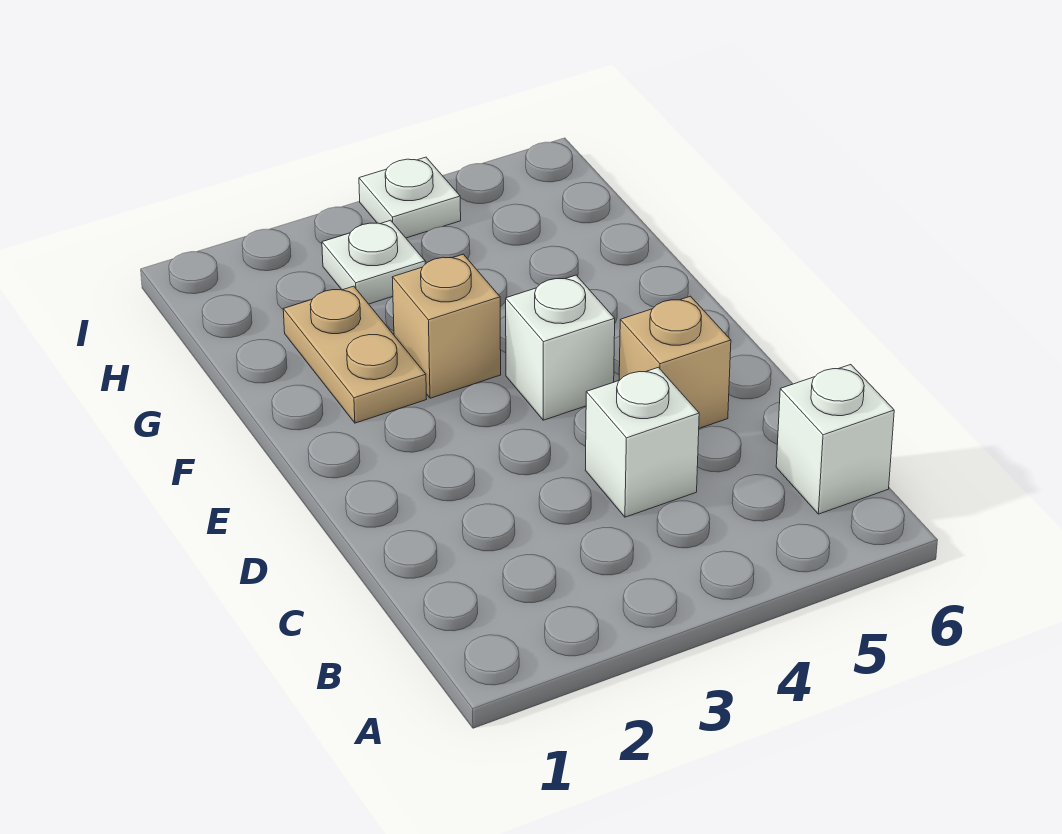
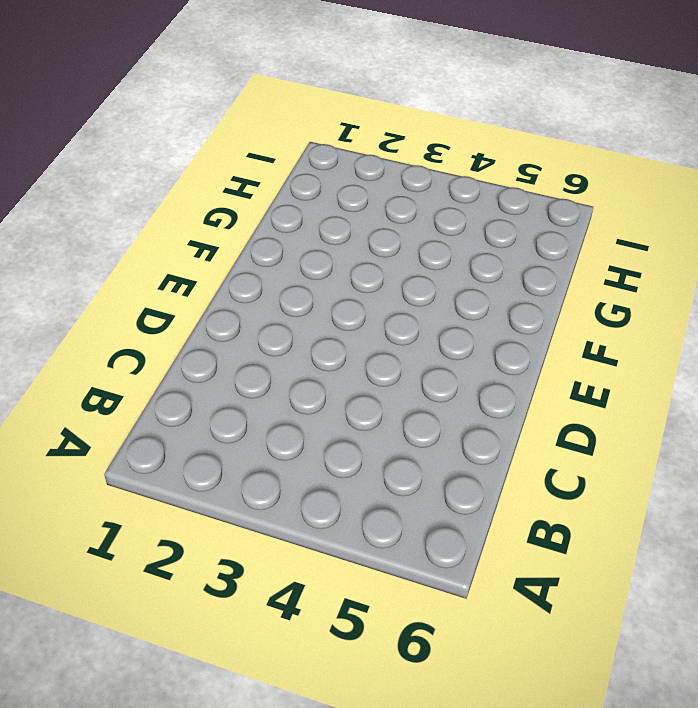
none -> white brick B6 level 1
none -> white brick C4 level 1

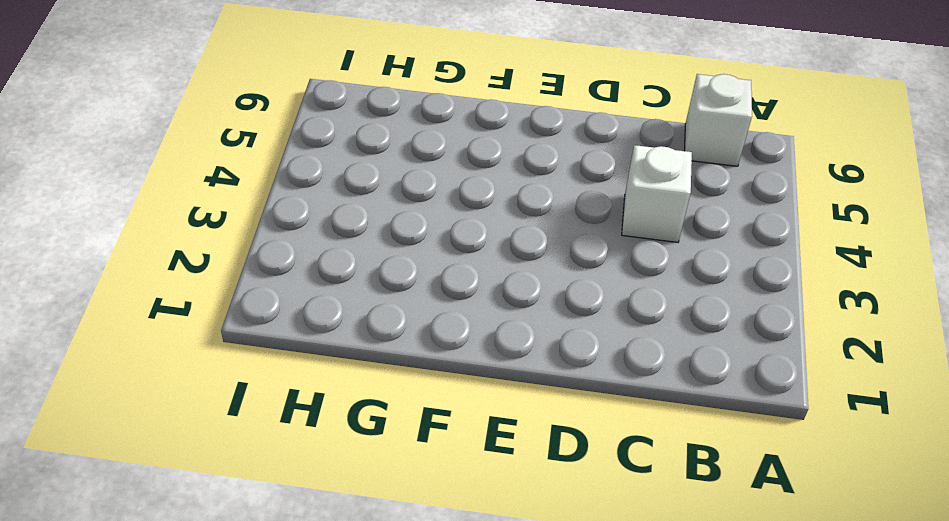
none -> tan brick D5 level 1
none -> white brick E4 level 1

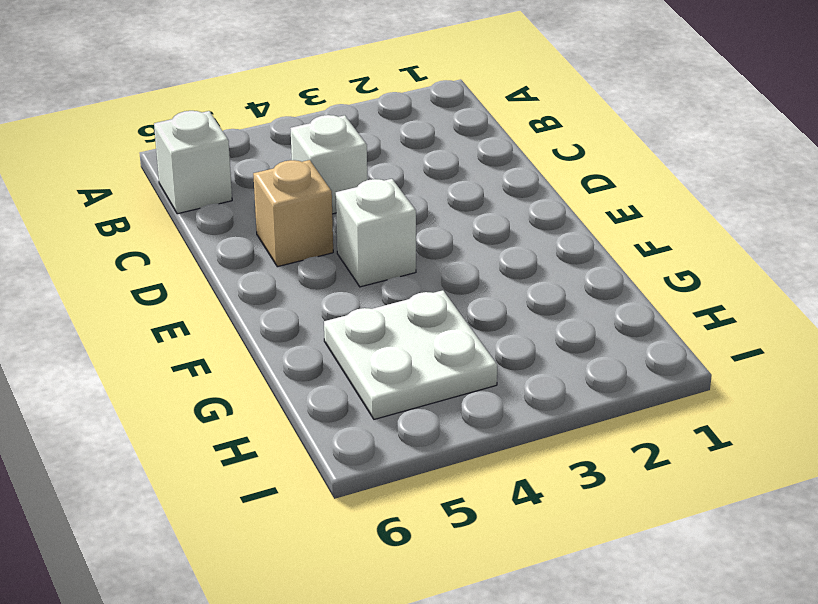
white plate G4:H5 level 1 -> none
none -> tan plate F2:G2 level 1
none -> tan brick F3 level 1

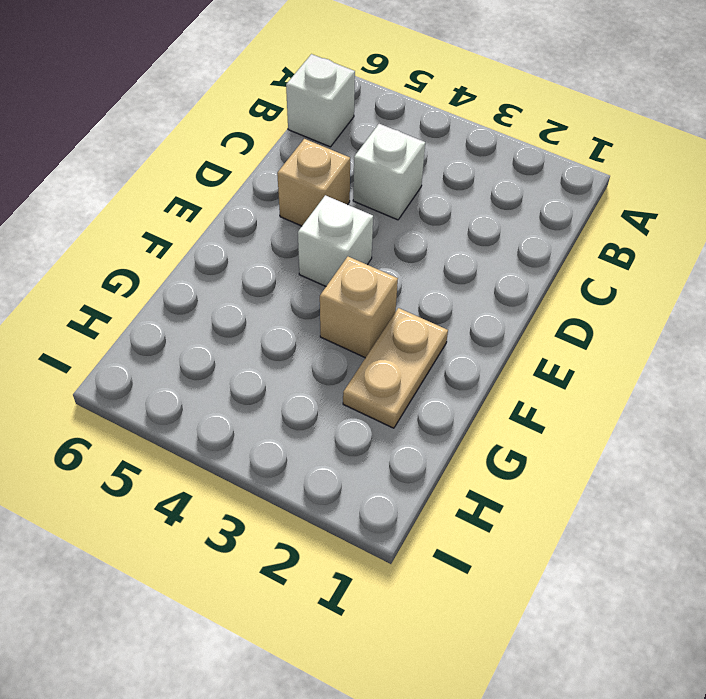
none -> white plate H3 level 1
none -> white plate I4 level 1

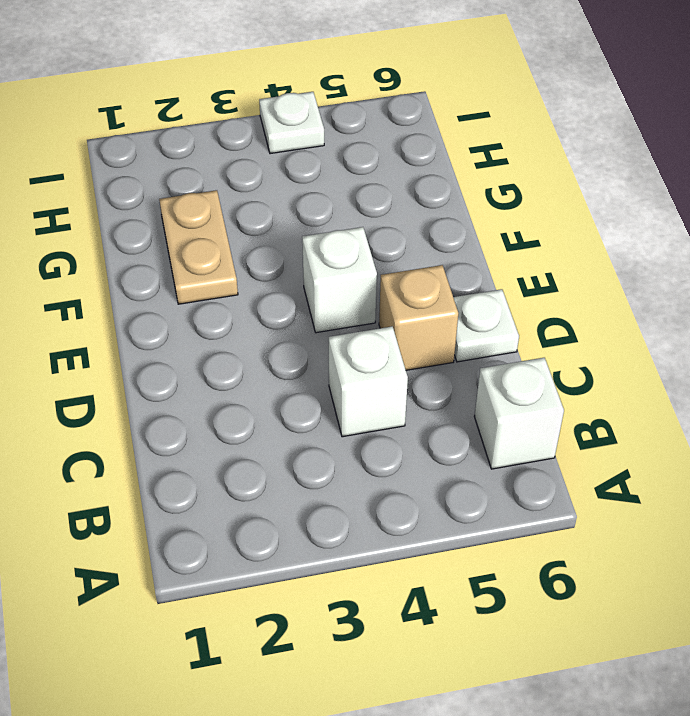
white plate D6 level 1 -> white plate H3 level 1
none -> tan brick F3 level 1

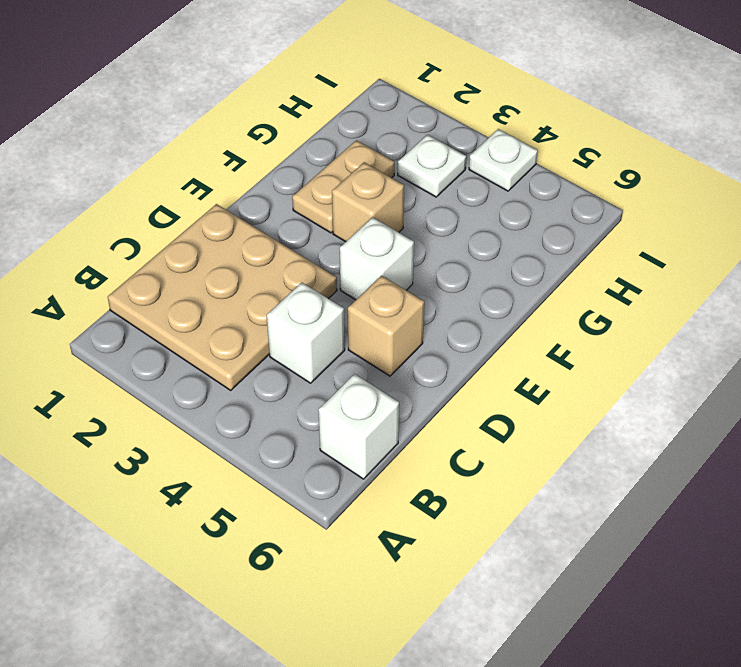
tan plate B1:D3 level 1 -> none

